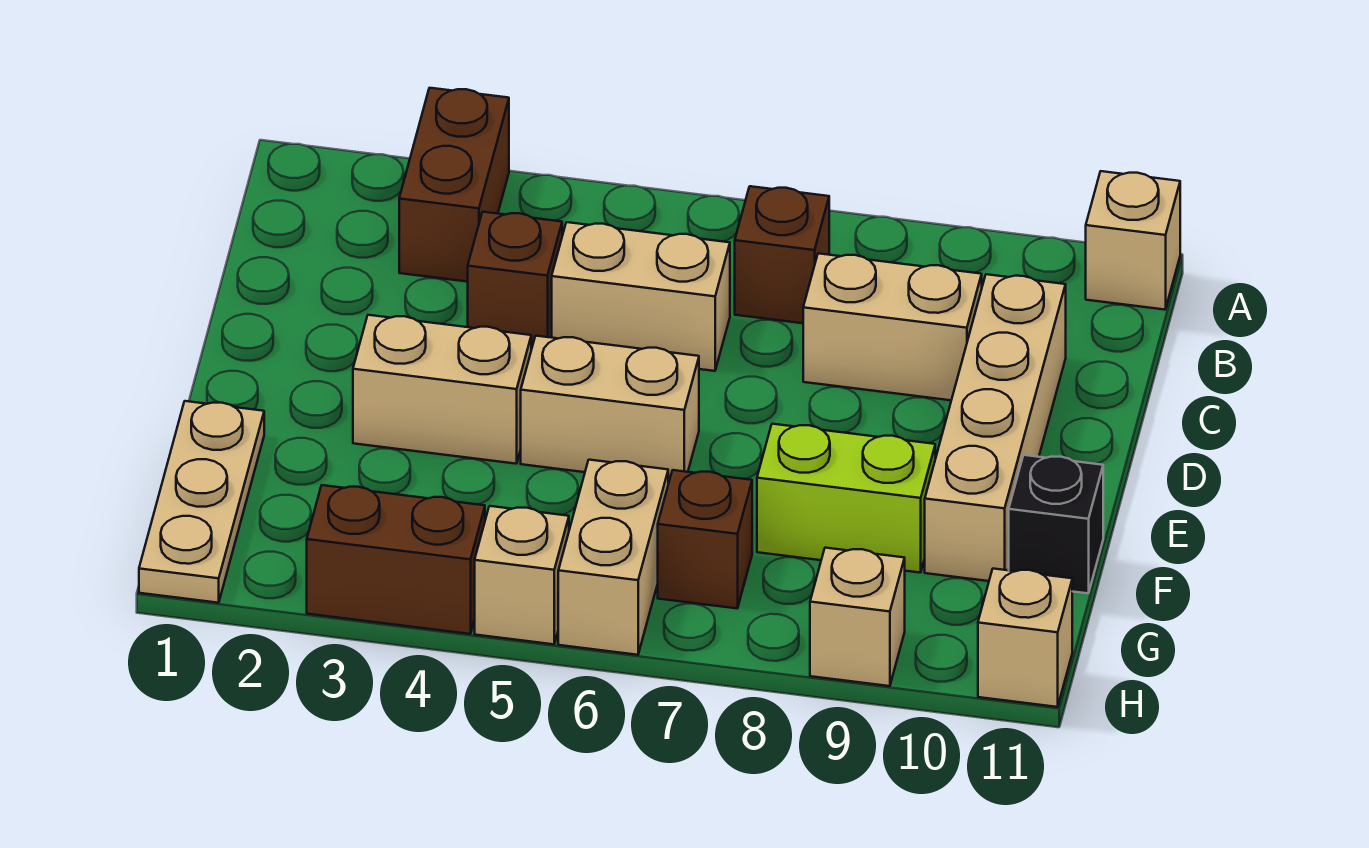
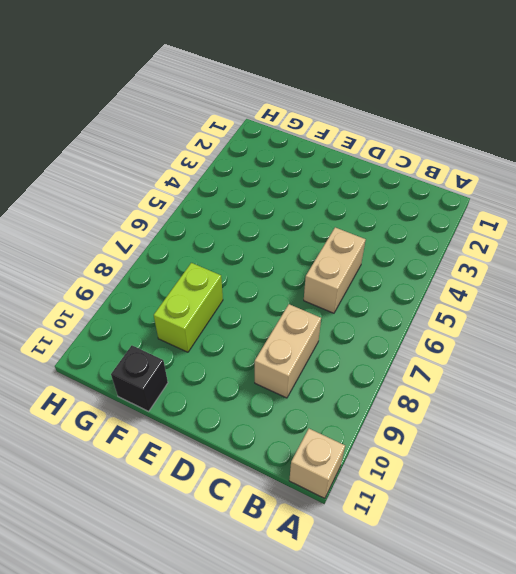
none -> brown brick A3:B3 level 1
none -> brown brick B7 level 1
none -> brown brick C4 level 1

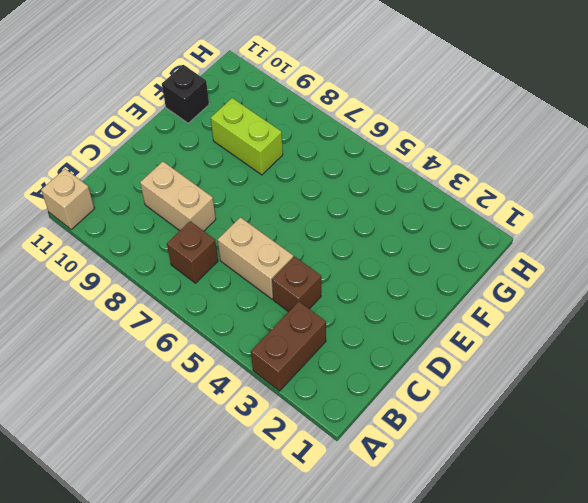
none -> tan brick C10:F10 level 1
none -> tan brick E3:E4 level 1
none -> tan brick E5:E6 level 1

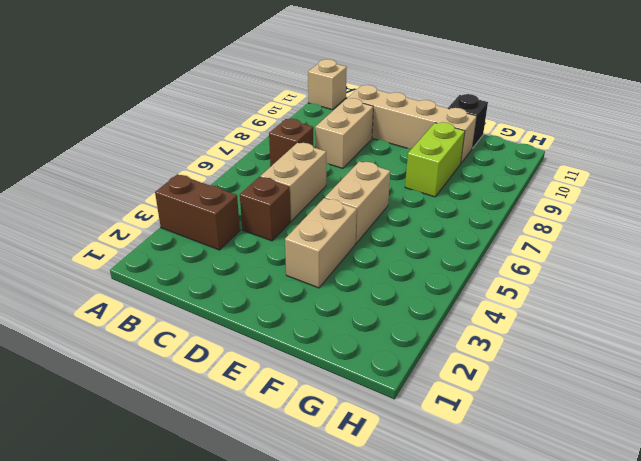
none -> tan plate F1:H1 level 1
none -> tan brick G6:H6 level 1
none -> brown brick G7 level 1

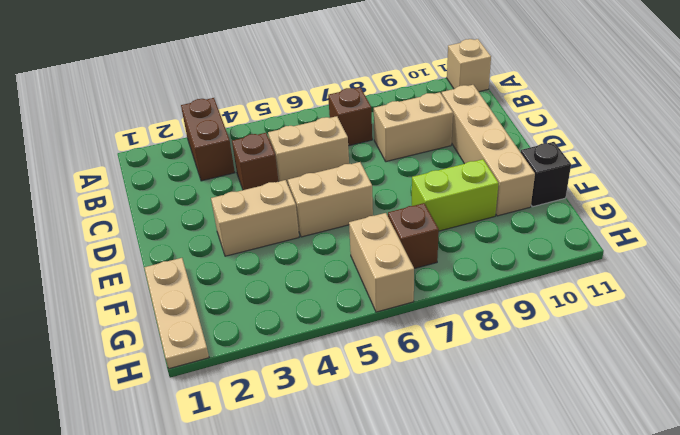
none -> brown brick H3:H4 level 1
none -> tan brick H5 level 1
none -> tan brick H9 level 1

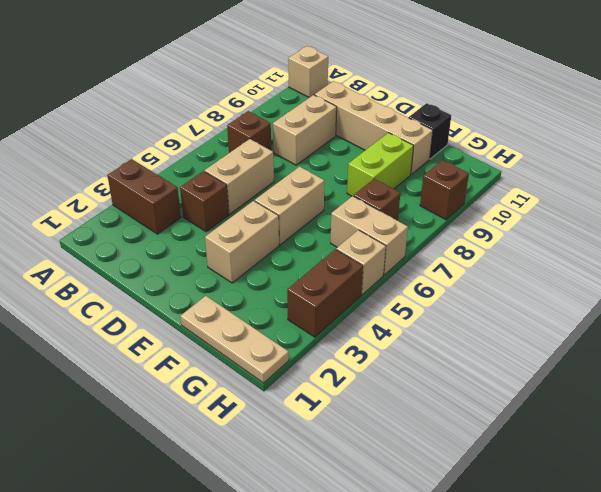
brown brick H9 level 1 -> tan brick H9 level 1
none -> tan brick H11 level 1

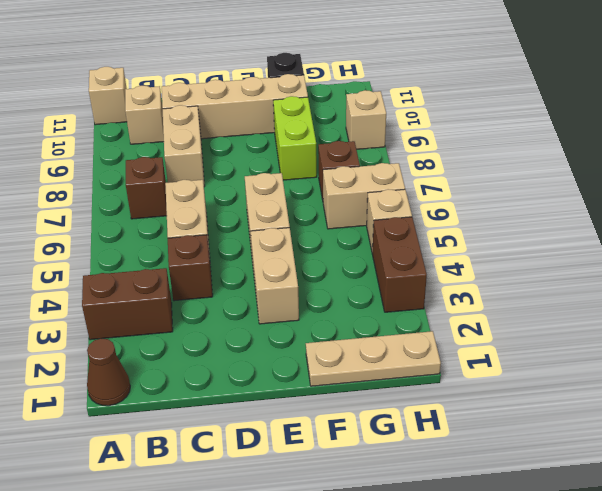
brown cone A1 level 1 -> none
tan brick B10 level 1 -> tan brick H11 level 1

